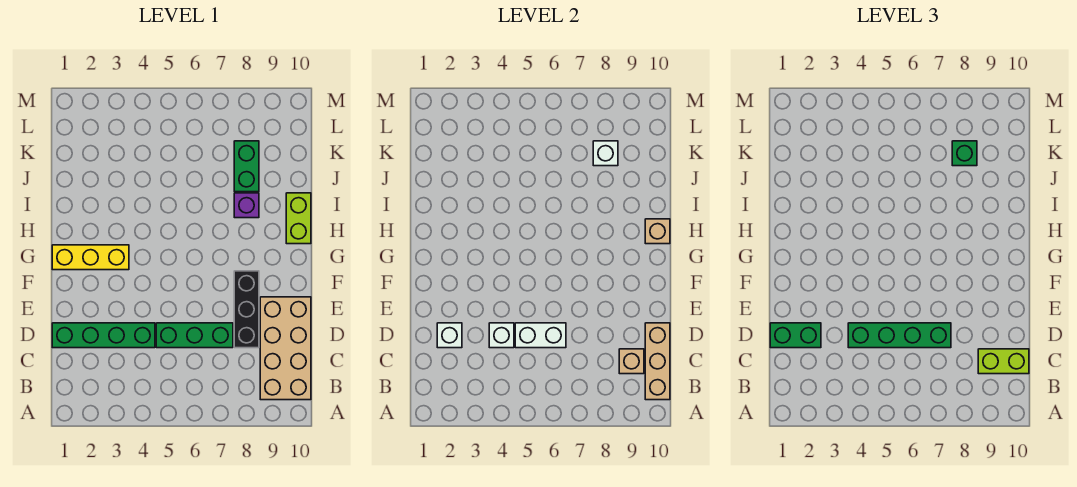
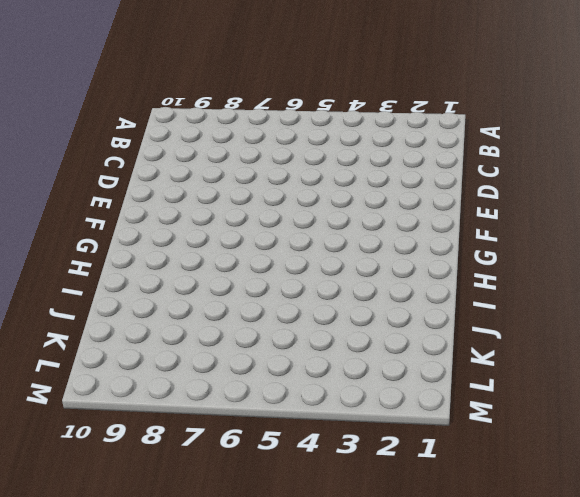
none -> tan brick B9:E10 level 1
none -> green brick D1:D4 level 1
none -> green brick D5:D7 level 1

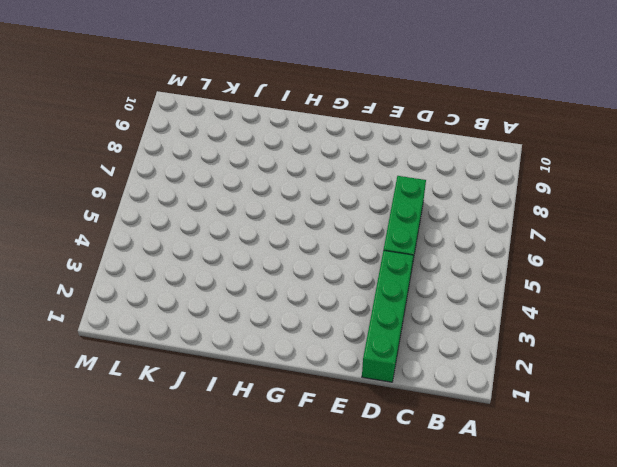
none -> tan brick B9:E10 level 1
none -> black brick D8:F8 level 1
none -> yellow brick G1:G3 level 1

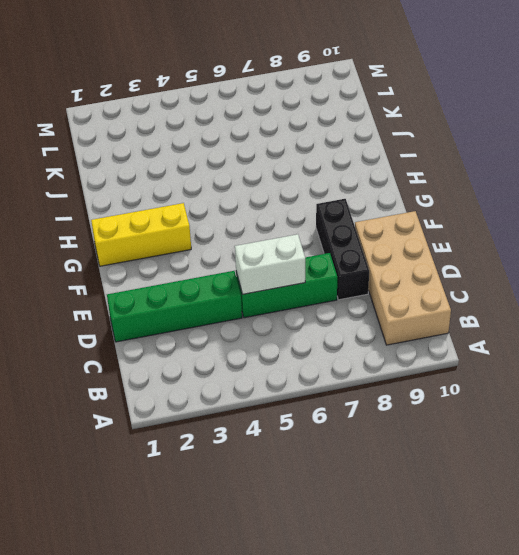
none -> lime brick H10:I10 level 1
none -> purple brick I8 level 1
none -> green brick J8:K8 level 1

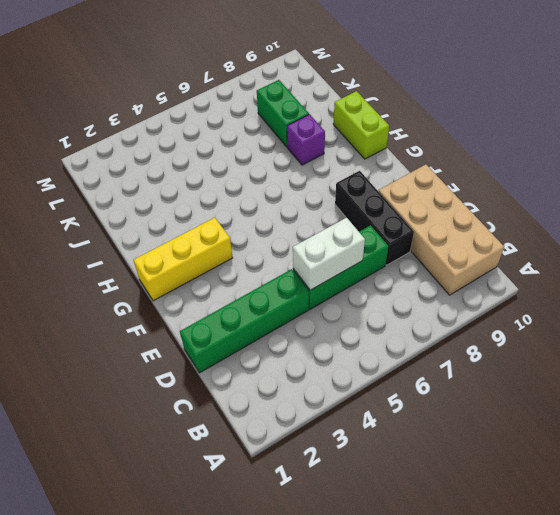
none -> tan brick B10:D10 level 2
none -> tan brick C9 level 2
none -> white brick D2 level 2

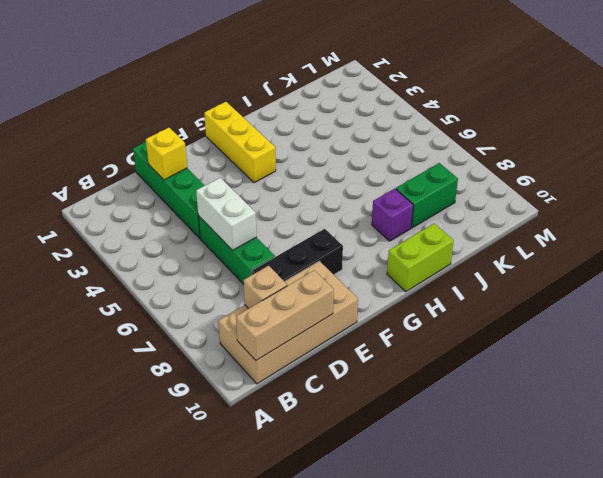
yellow brick D2 level 2 -> white brick D2 level 2
none -> white brick D4 level 2
none -> tan brick H10 level 2
none -> white brick K8 level 2

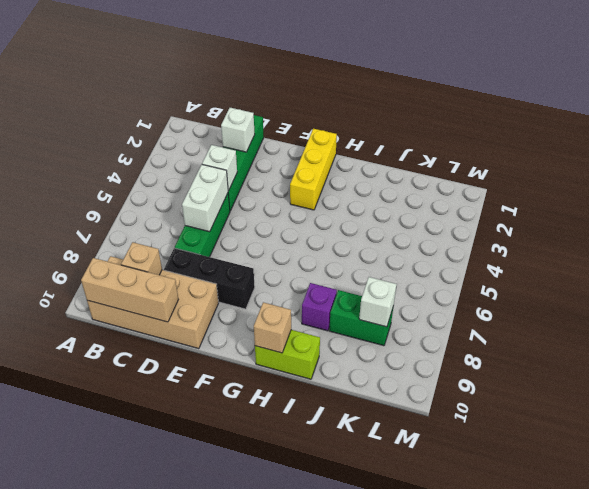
none -> lime brick C9:C10 level 3
none -> green brick D1:D2 level 3
none -> green brick D4:D7 level 3

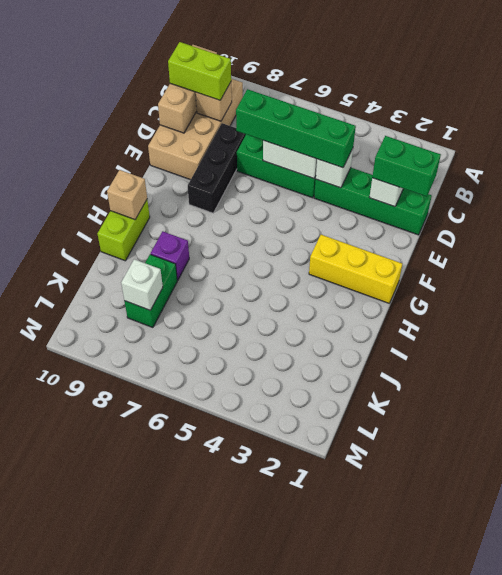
none -> green brick K8 level 3

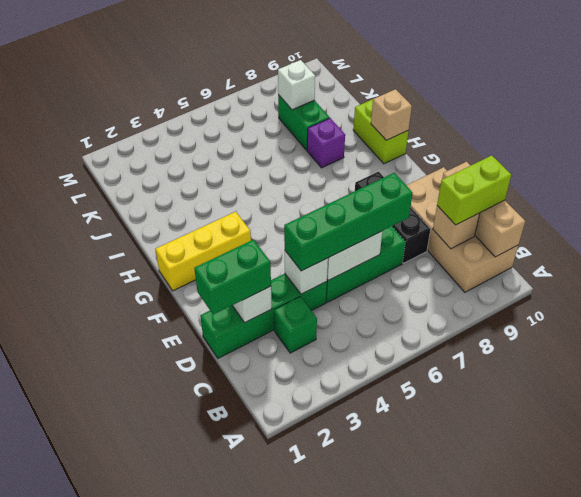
green brick C3 level 1 -> green brick K8 level 3

